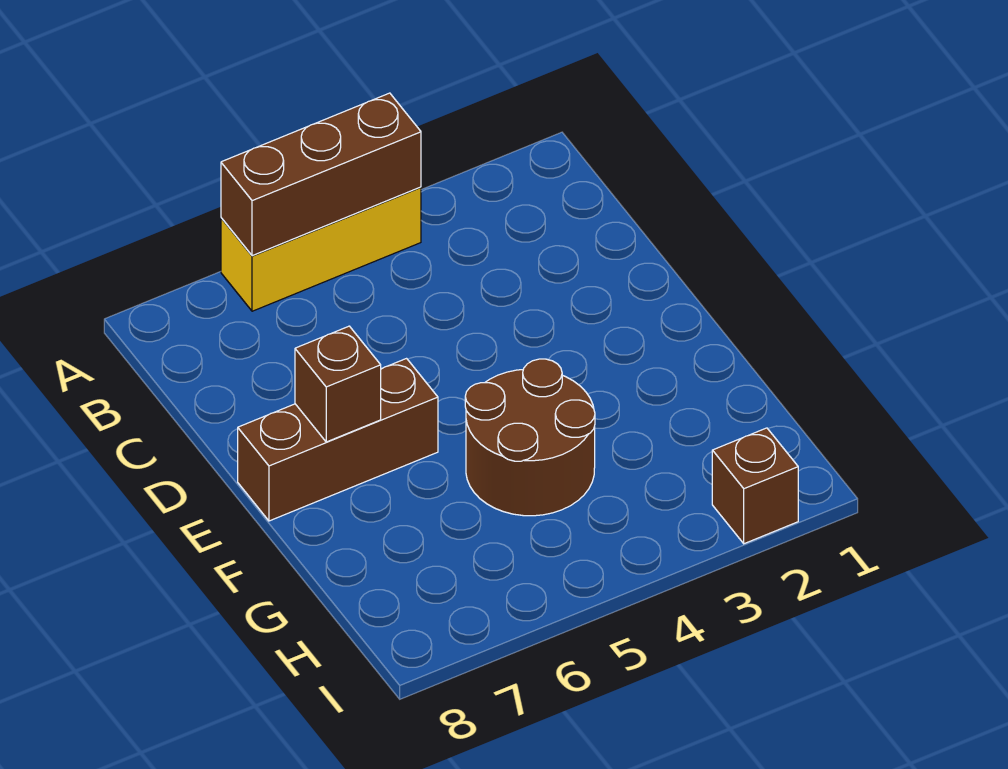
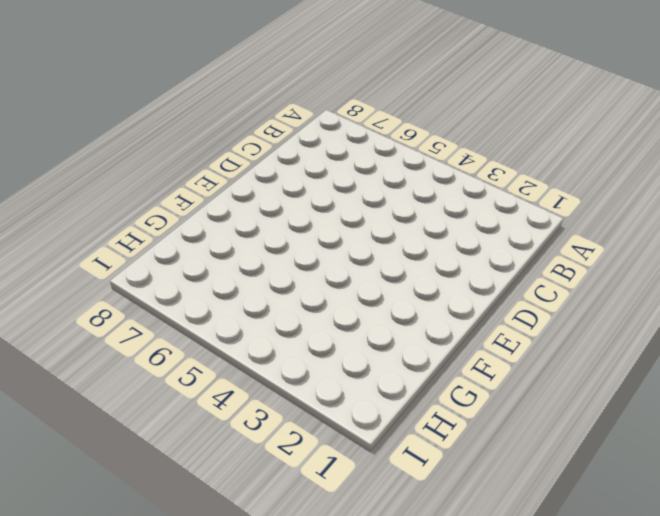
none -> yellow brick A4:A6 level 1
none -> brown brick E6:E8 level 1

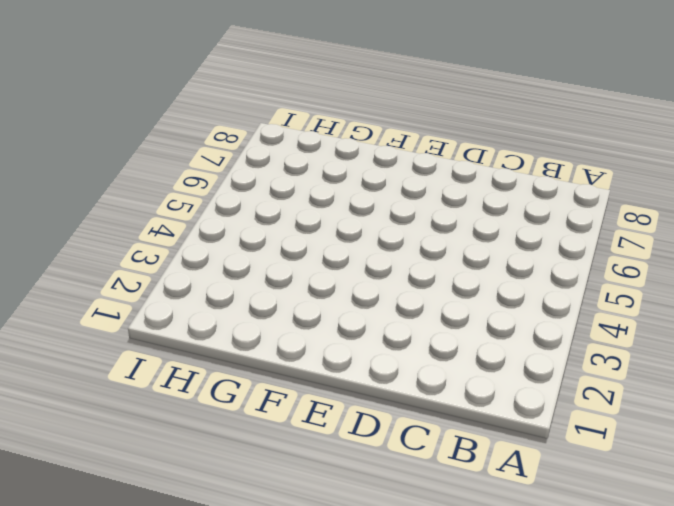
none -> yellow brick A4:A6 level 1
none -> brown brick E6:E8 level 1

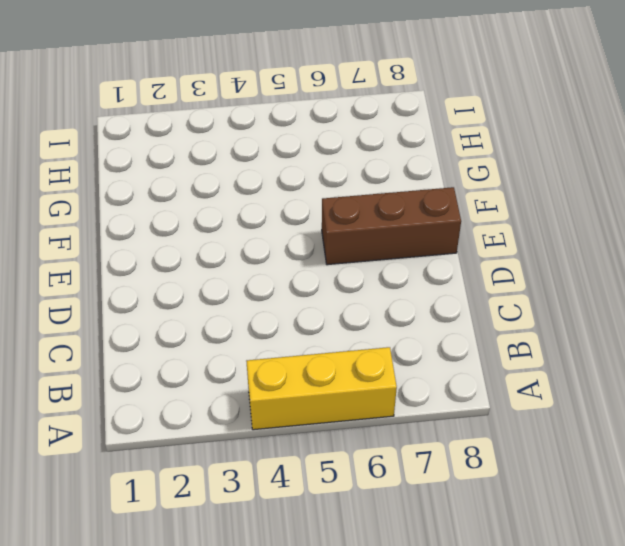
none -> brown round brick F4:G5 level 1
none -> brown brick I2 level 1

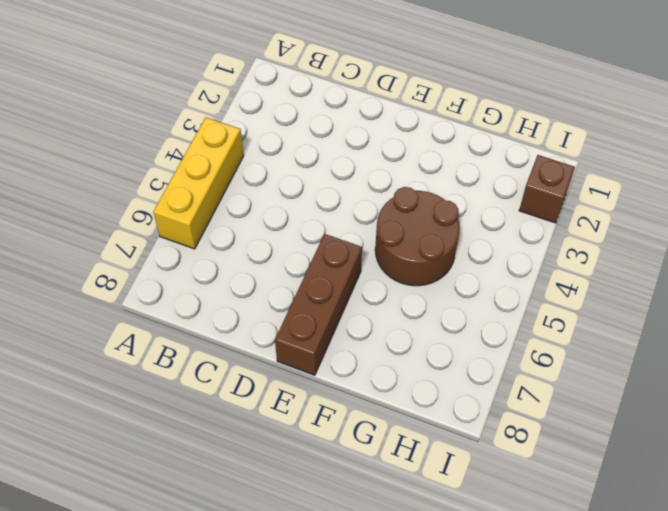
none -> brown brick A4:A6 level 2
none -> brown brick E7 level 2

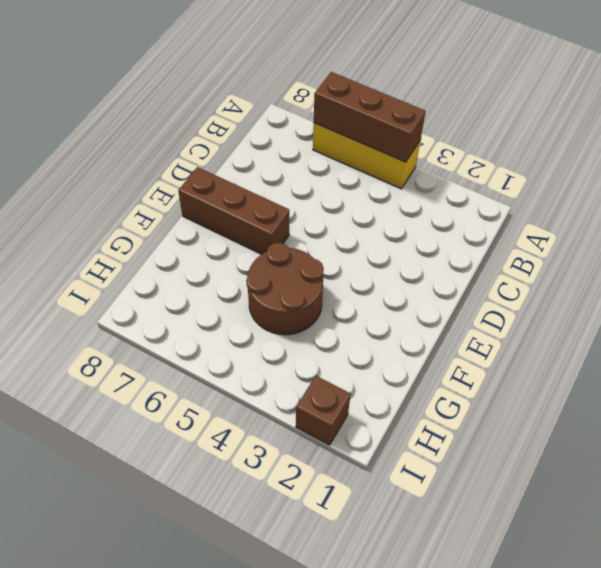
none -> brown brick E7 level 2

